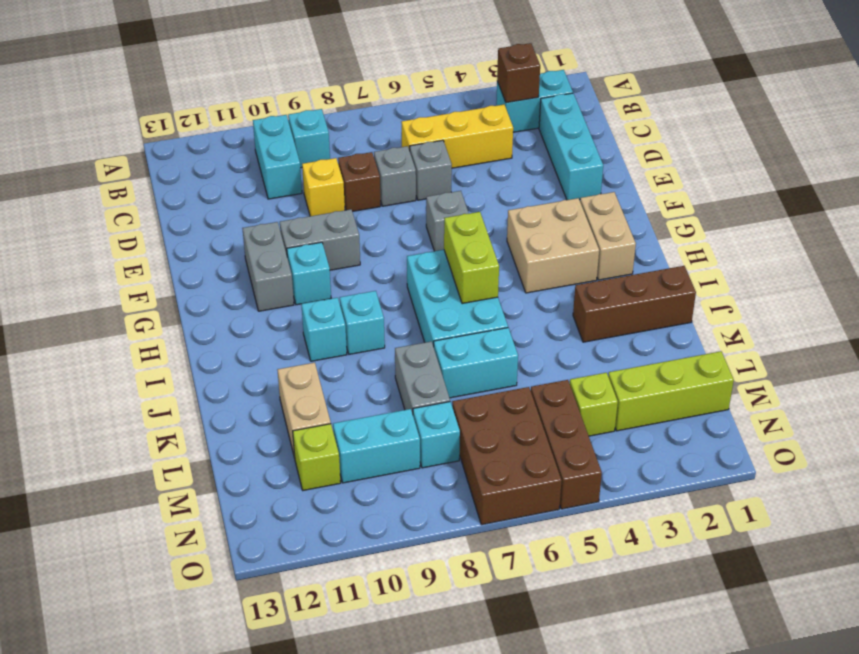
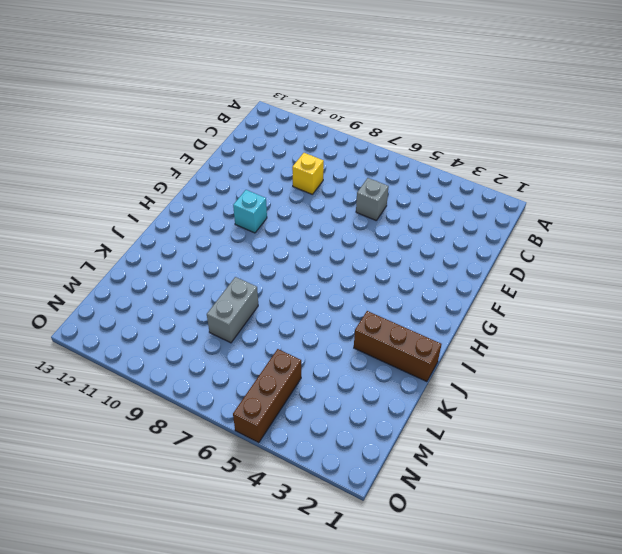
none -> cyan brick B2:B3 level 1
none -> cyan brick B9 level 1
none -> cyan brick B10:C10 level 1
none -> cyan brick C2:E2 level 1

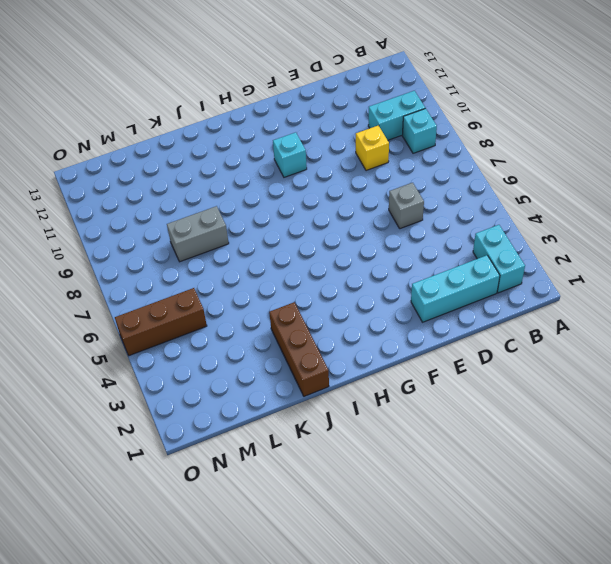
none -> yellow brick C4:C6 level 1
none -> grey brick D7 level 1
none -> brown brick D8 level 1
none -> grey brick F6 level 1

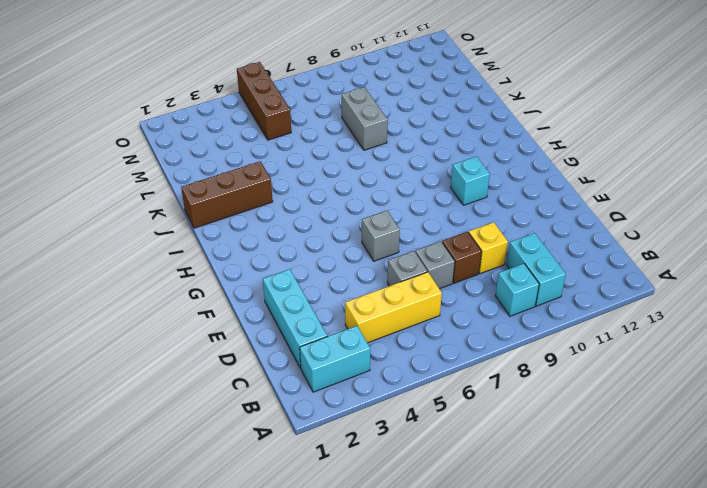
none -> grey brick F9:F10 level 1
none -> grey brick F11:G11 level 1
none -> tan brick G2:H2 level 1
none -> tan brick G3:H4 level 1

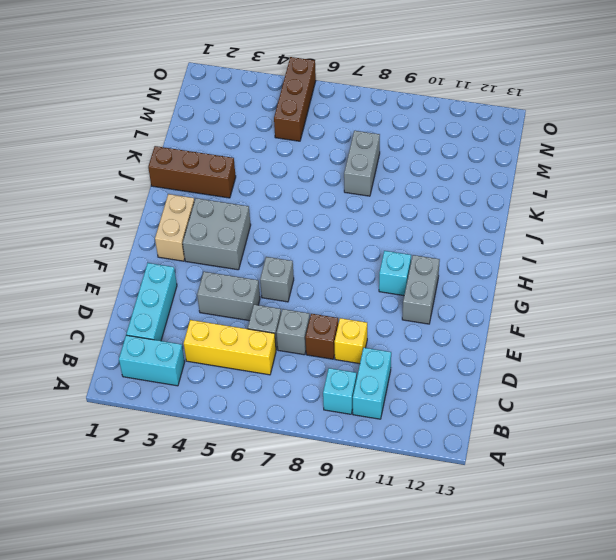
grey brick E4:E5 level 1 -> grey brick F9:F10 level 1
grey brick G3:H4 level 1 -> tan brick G3:H4 level 1
none -> cyan brick H6:J7 level 1
none -> cyan brick I9 level 1
none -> cyan brick I10 level 1
none -> cyan brick K6:K7 level 1

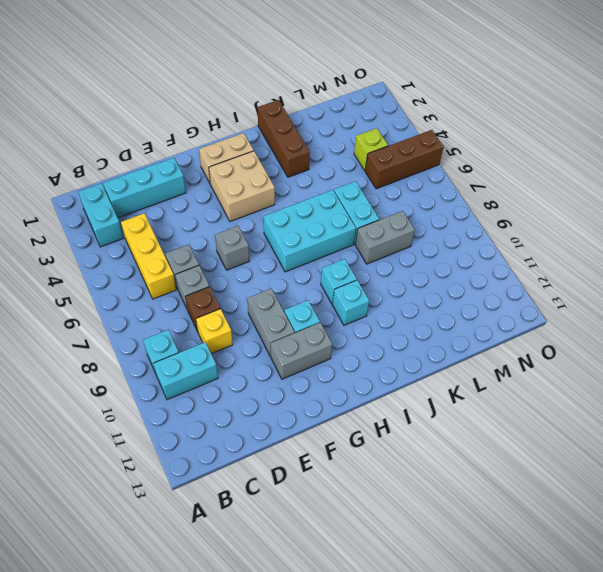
none -> tan brick K11:L11 level 1
none -> lime brick M1:M3 level 1
none -> brown brick M6:O7 level 1
none -> cyan brick M8 level 1

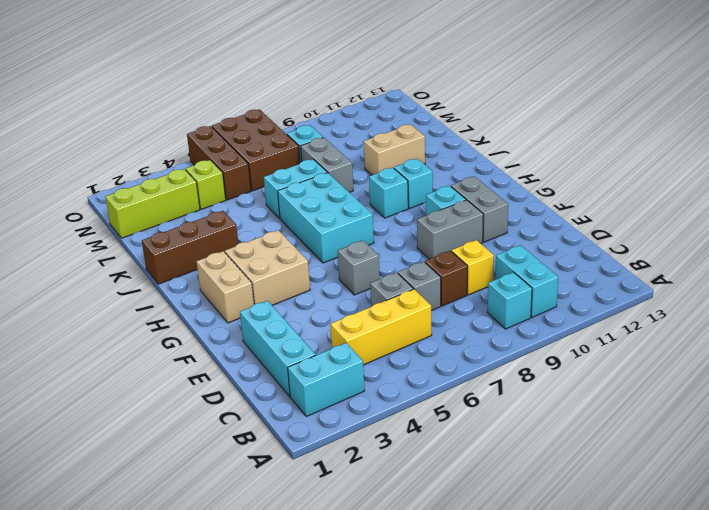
tan brick K10:K11 level 1 -> tan brick K11:L11 level 1
none -> cyan brick M9:M10 level 1
none -> lime brick M11 level 1
none -> brown brick B3 level 2
none -> lime brick H6:I6 level 2

